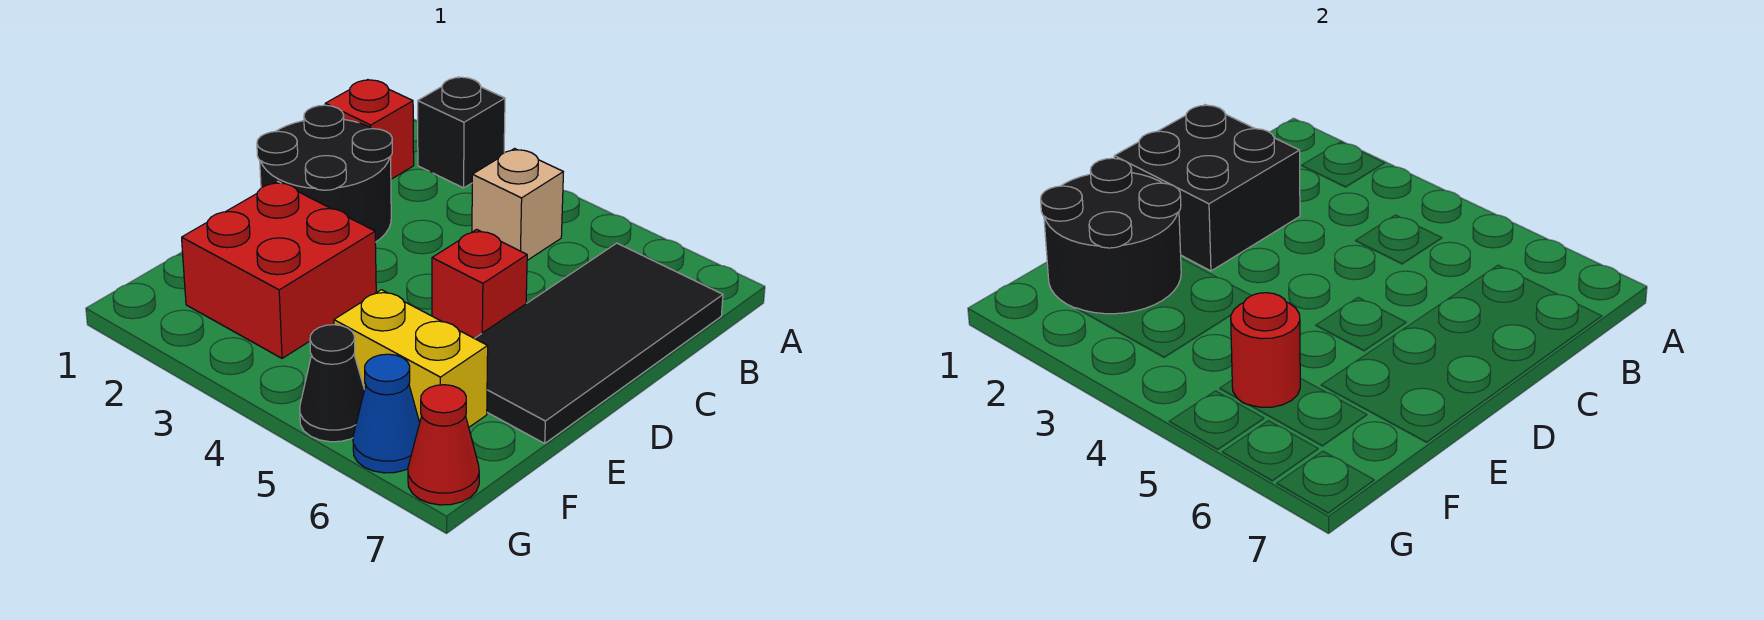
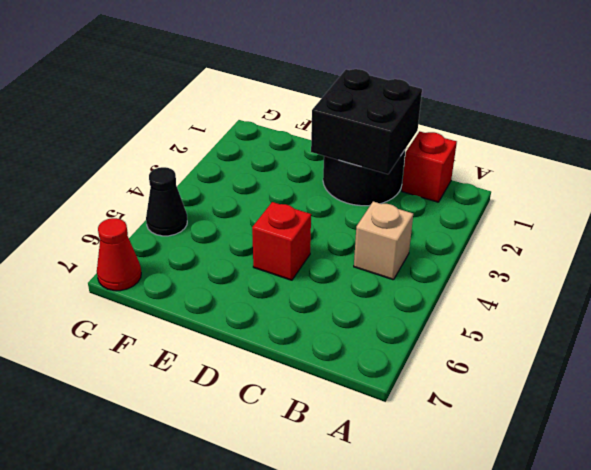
none -> black brick A2 level 1
none -> black tile B6:E7 level 1
none -> red brick E2:F3 level 1

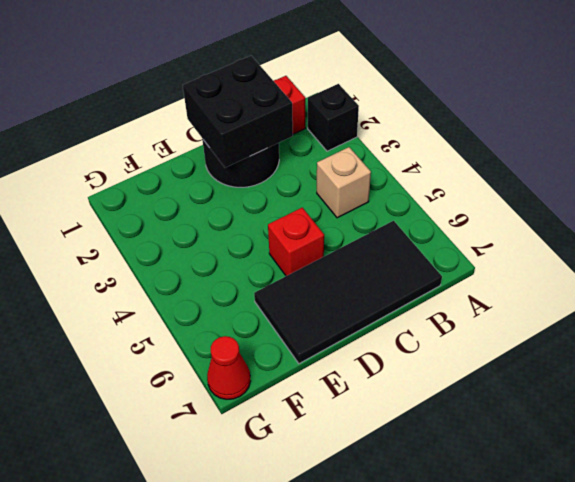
none -> red brick E2:F3 level 1
none -> yellow brick F5:F6 level 1
none -> black cone G5 level 1

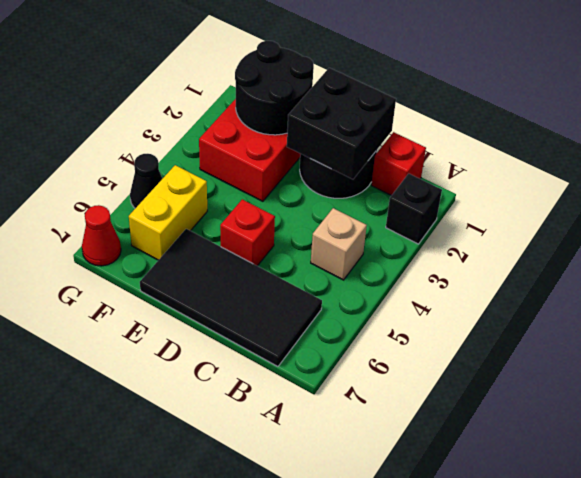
none -> blue cone G6 level 1
none -> red round brick F5 level 2

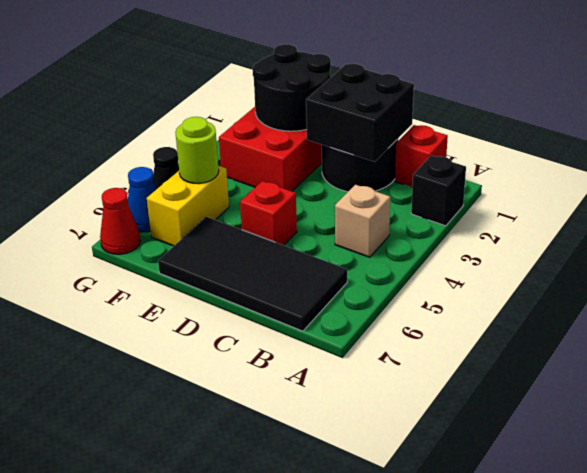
lime round brick F5 level 2 -> red round brick F5 level 2

